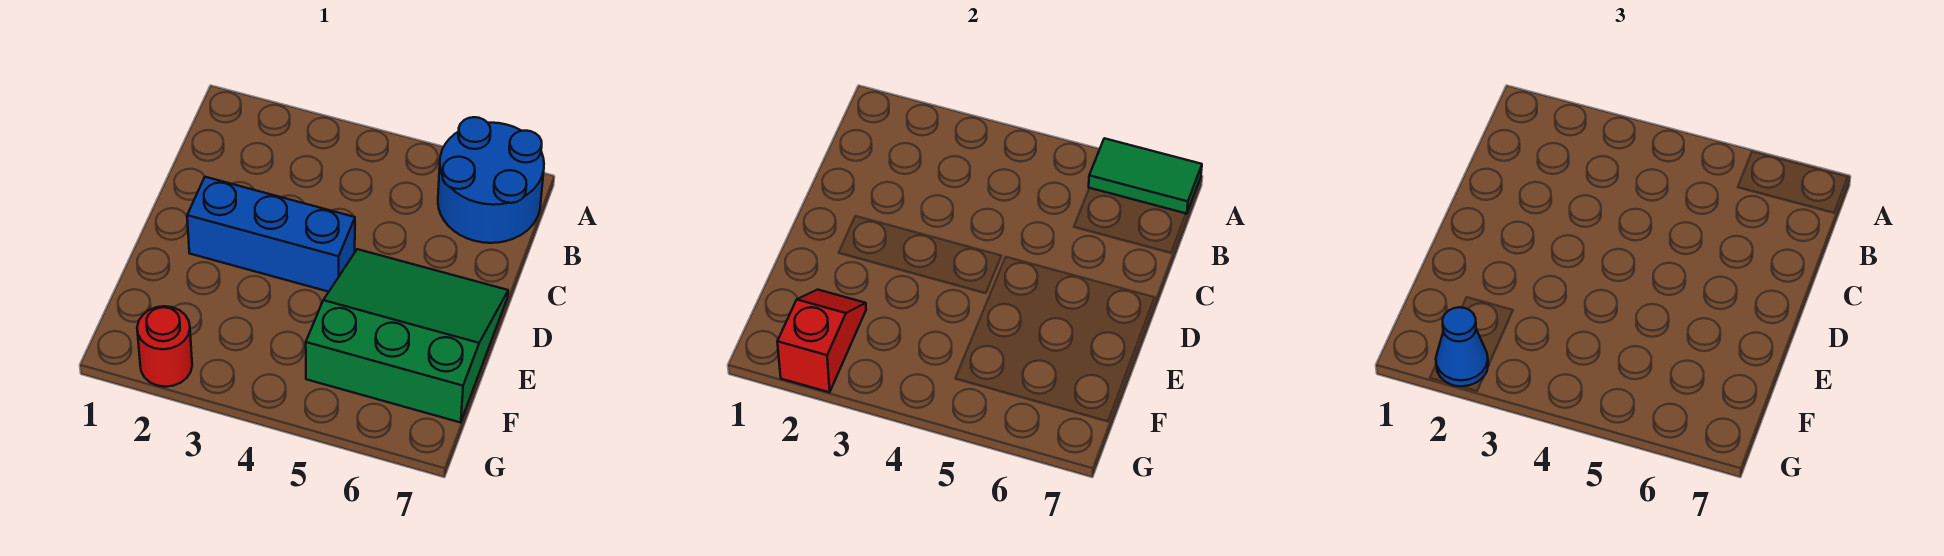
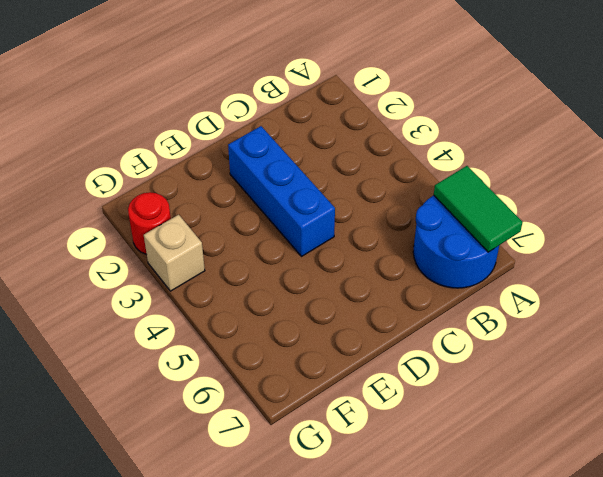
tan brick G3 level 1 -> none
none -> green slope D5:F7 level 1 top F
none -> red slope F2:G2 level 2 top G

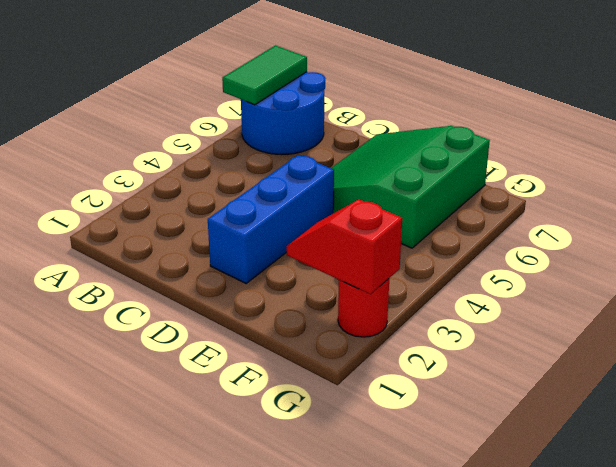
none -> blue cone G2 level 3

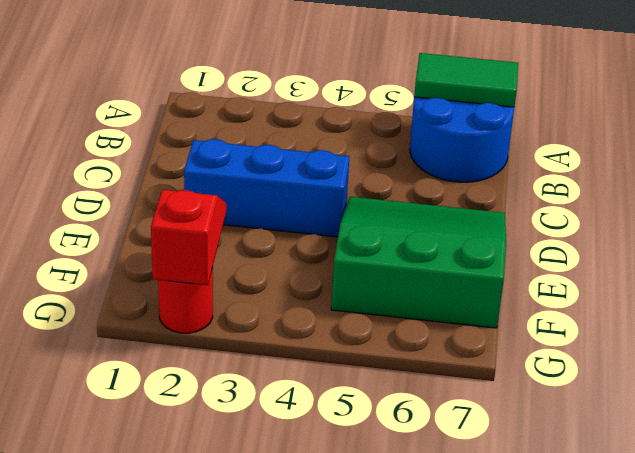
none -> blue cone G2 level 3

